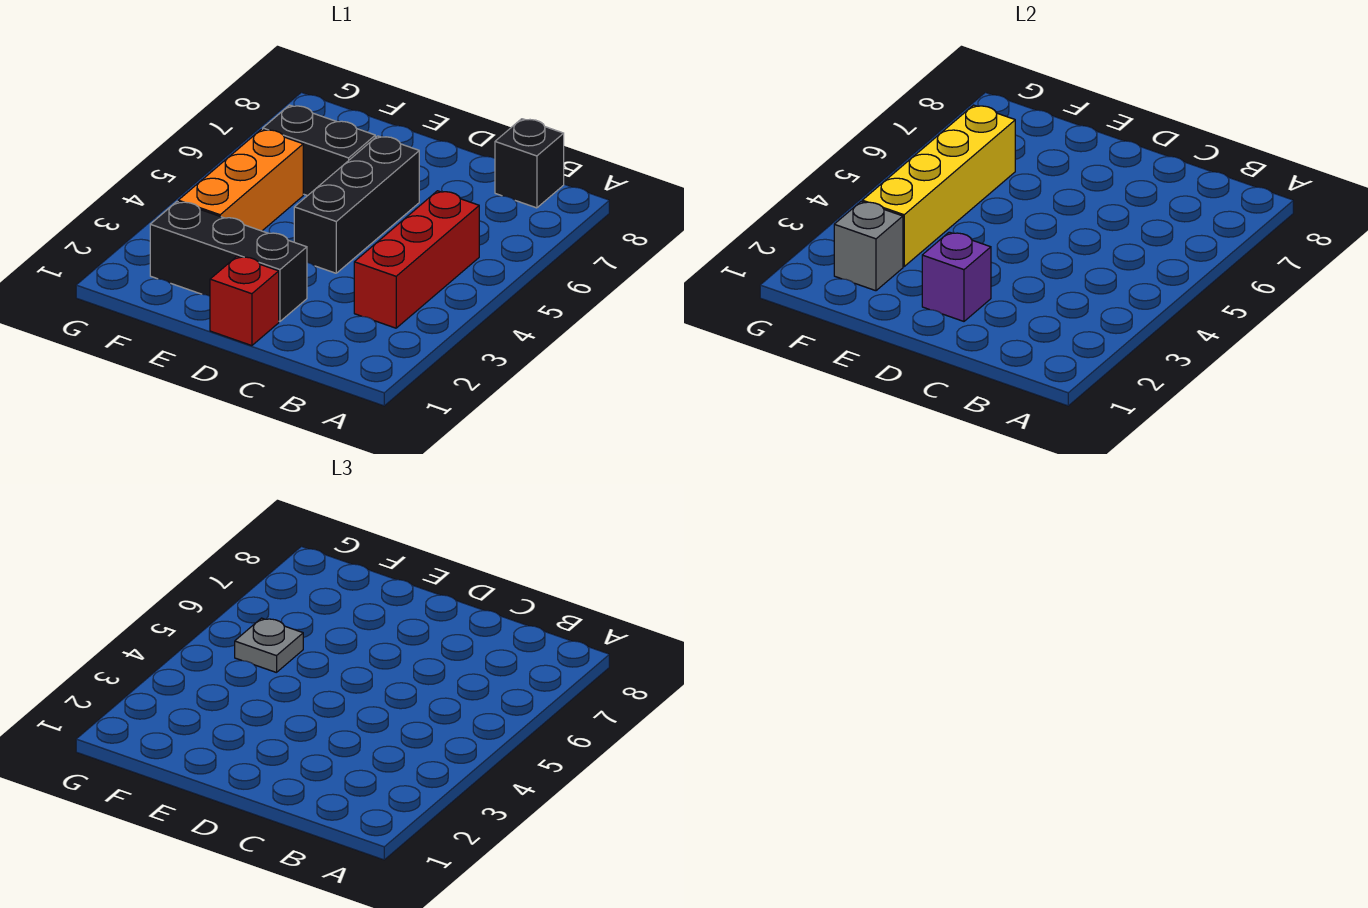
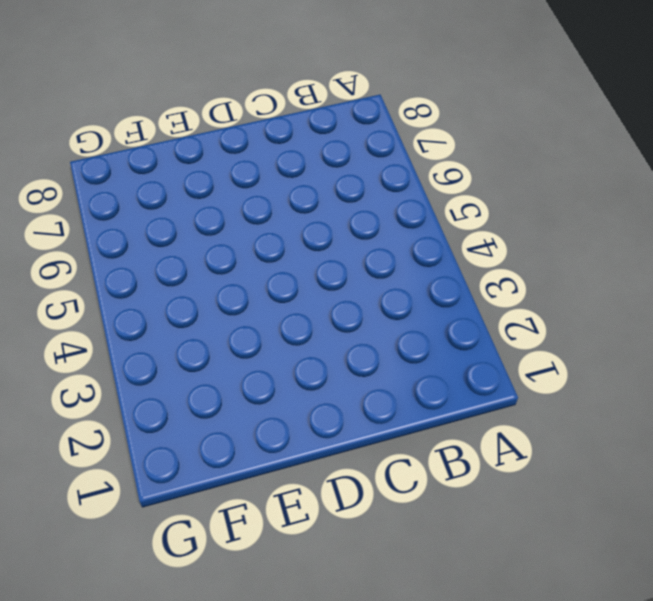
none -> red brick B3:B5 level 1
none -> black brick B8 level 1

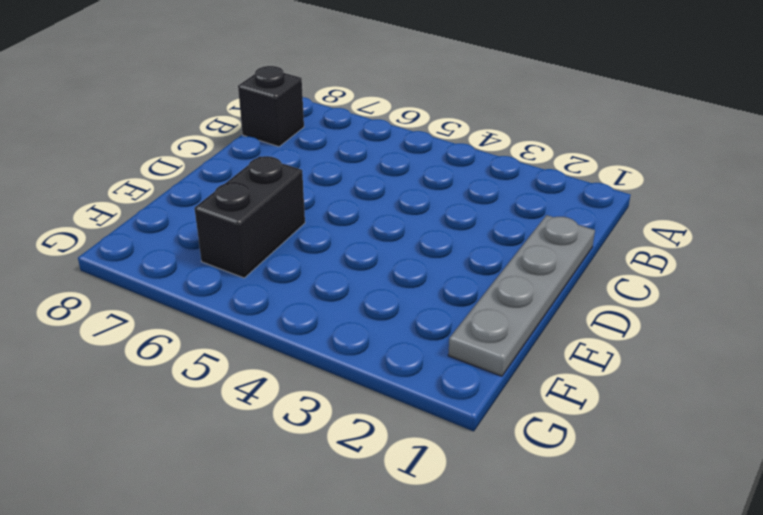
grey plate C1:F1 level 1 -> red brick D1 level 1
none -> red brick B3:B5 level 1
none -> black brick D2:F2 level 1

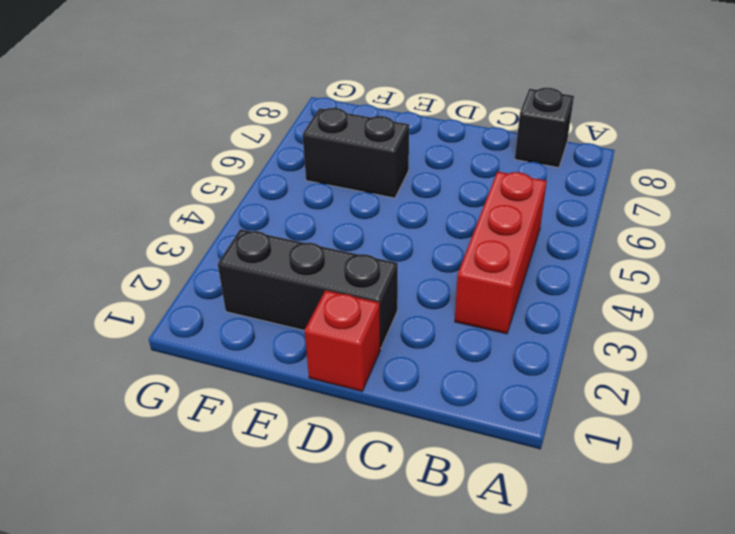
none -> black brick D4:D6 level 1
none -> orange brick F3:F5 level 1

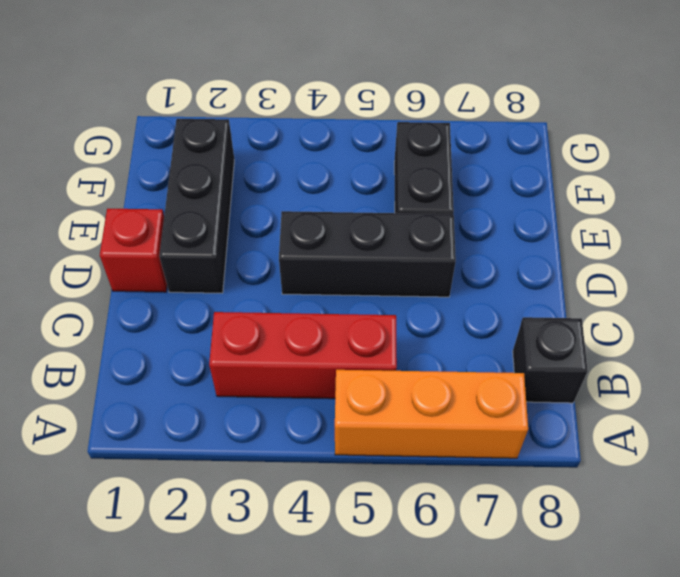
orange brick A5:A7 level 1 -> orange brick F3:F5 level 1
none -> purple brick D2 level 2
none -> grey brick F2 level 2

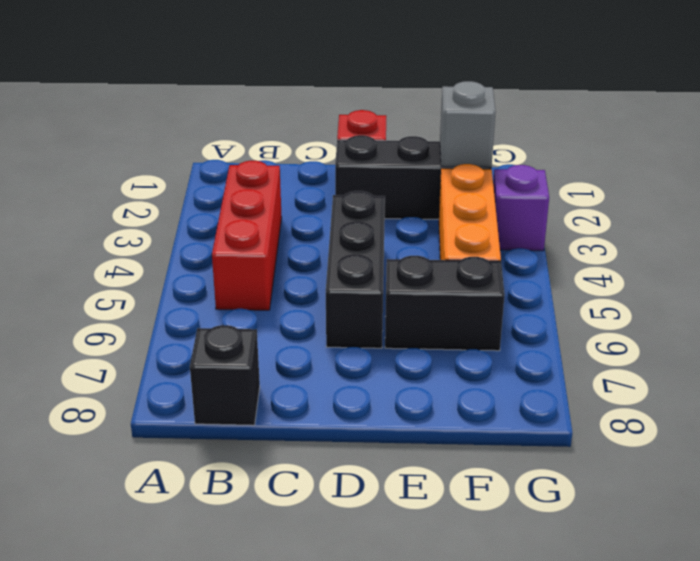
purple brick G3 level 1 -> purple brick D2 level 2
none -> yellow brick F3:F6 level 2
none -> grey plate F5 level 3

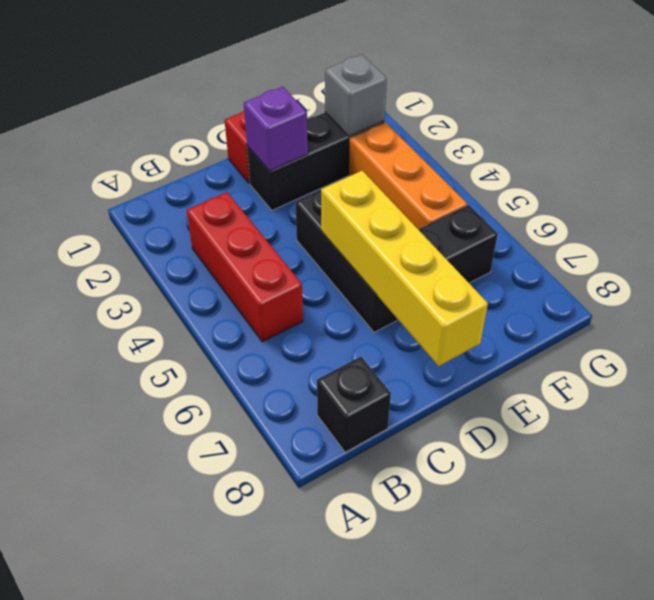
yellow brick D5:D8 level 2 -> yellow brick F3:F6 level 2
none -> grey plate F5 level 3

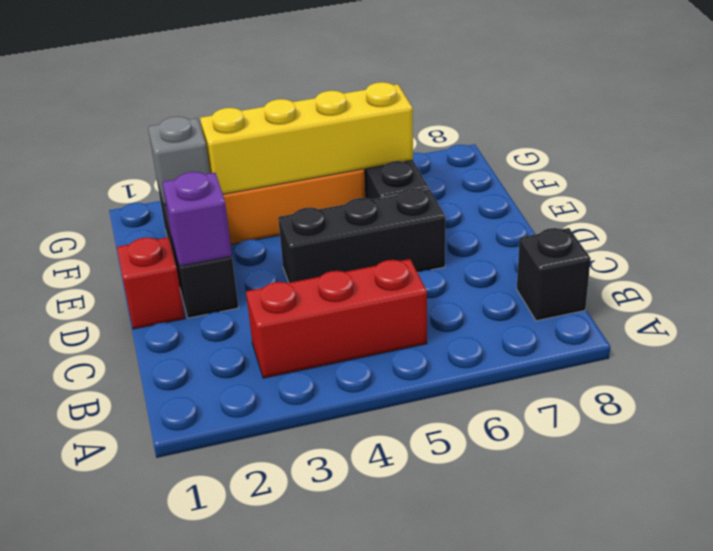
none -> grey plate F5 level 3

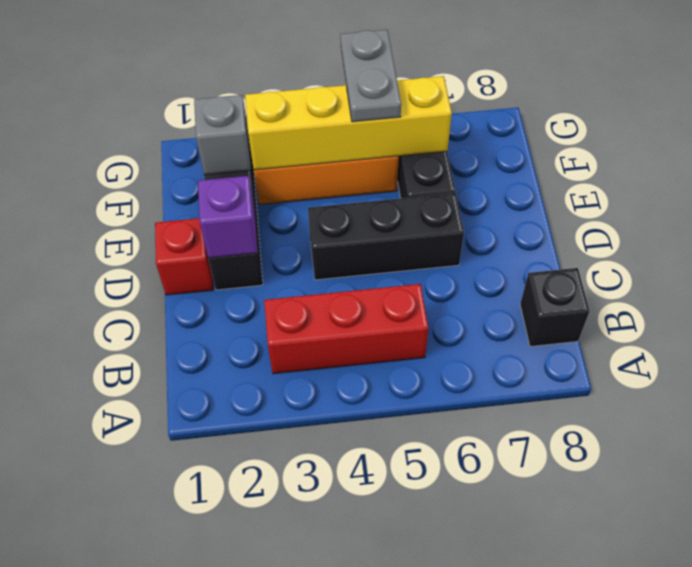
grey plate F5:G5 level 3 -> grey plate F5 level 3

